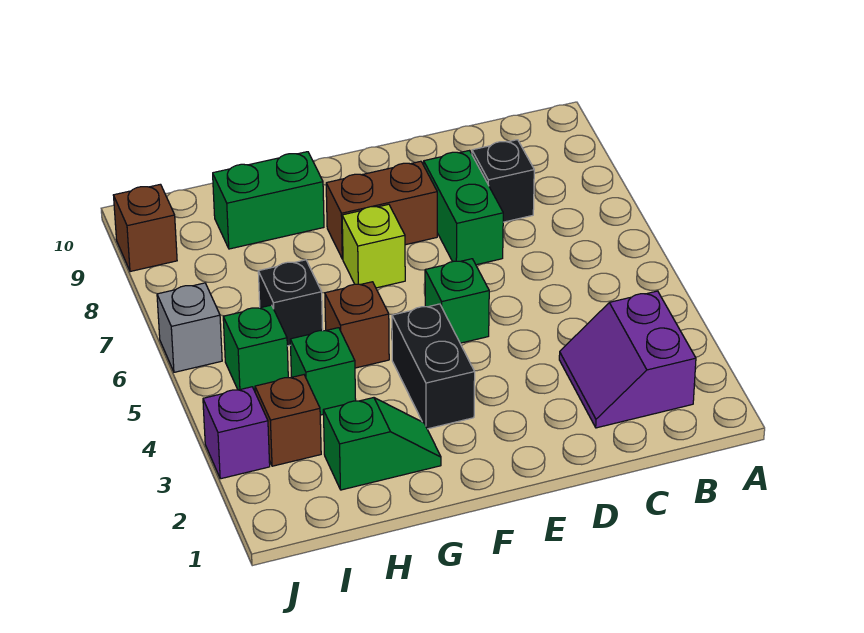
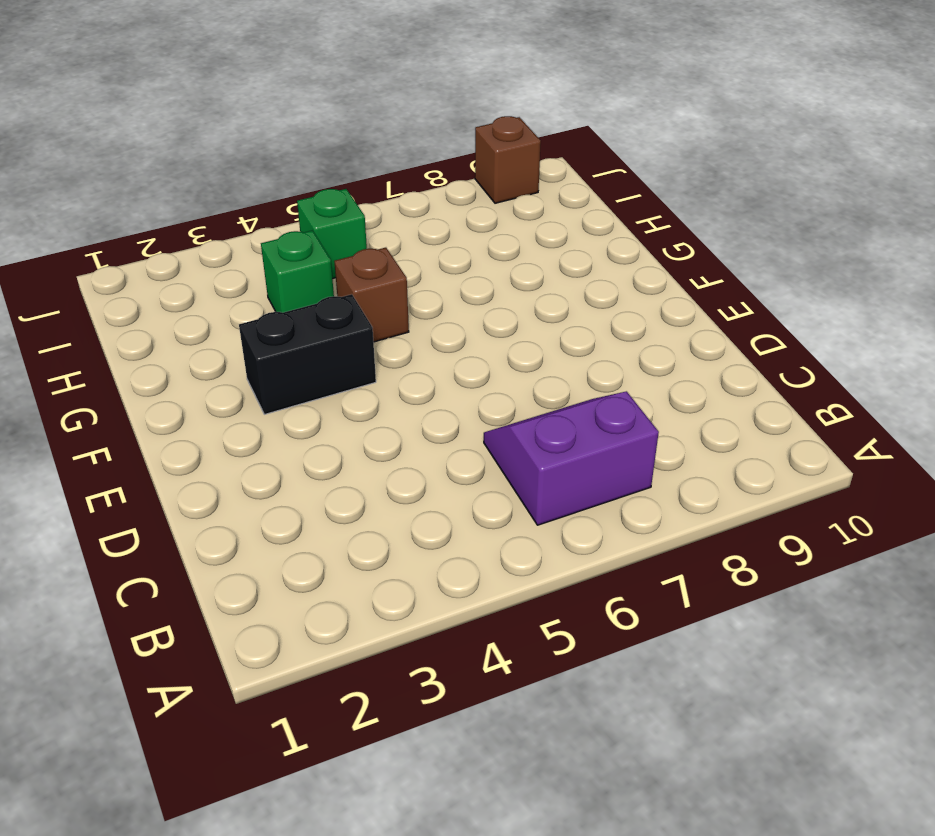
purple slope B6:C7 level 1 top B -> purple slope B2:C3 level 1 top B
none -> black brick C8 level 1
none -> green brick D7:D8 level 1
none -> green brick E5 level 1

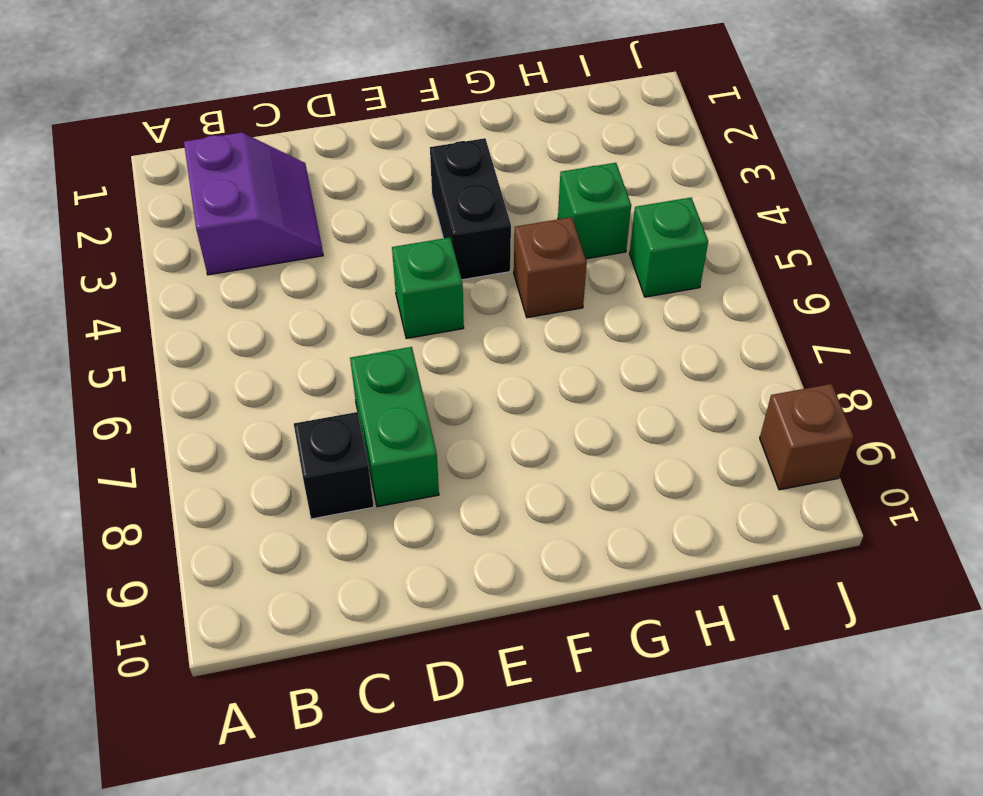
none -> brown brick E8:F8 level 1
none -> lime brick F7 level 1
none -> green slope G2:H2 level 1 top H

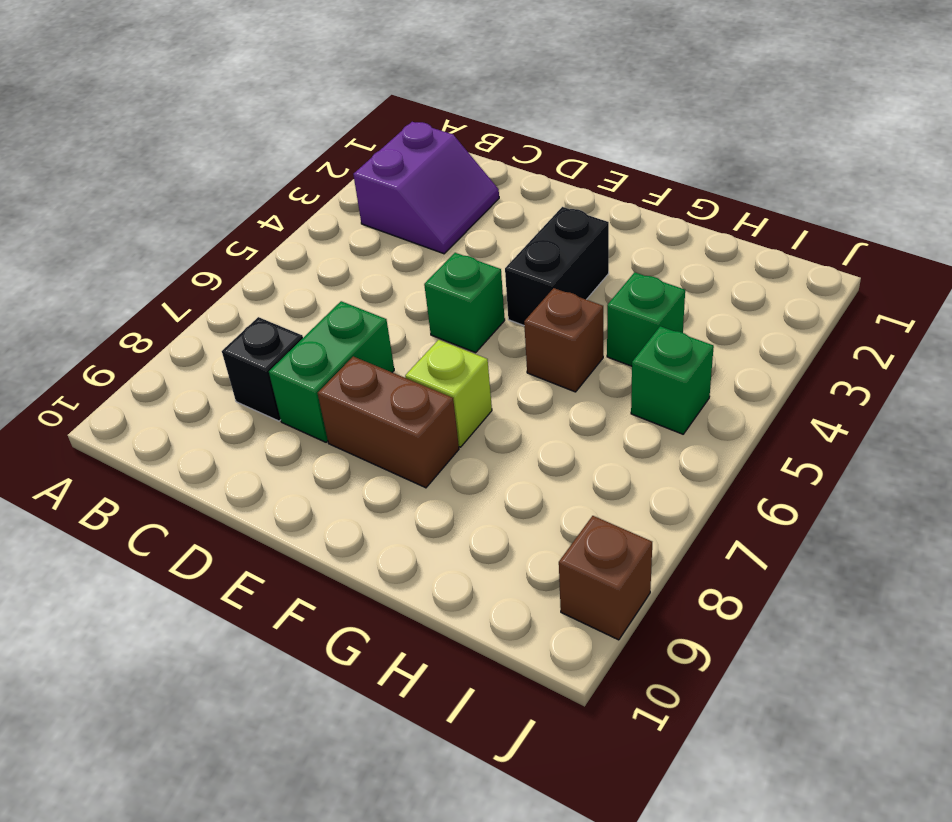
none -> green slope G2:H2 level 1 top H
none -> green brick G9:H9 level 1
none -> black brick H6 level 1

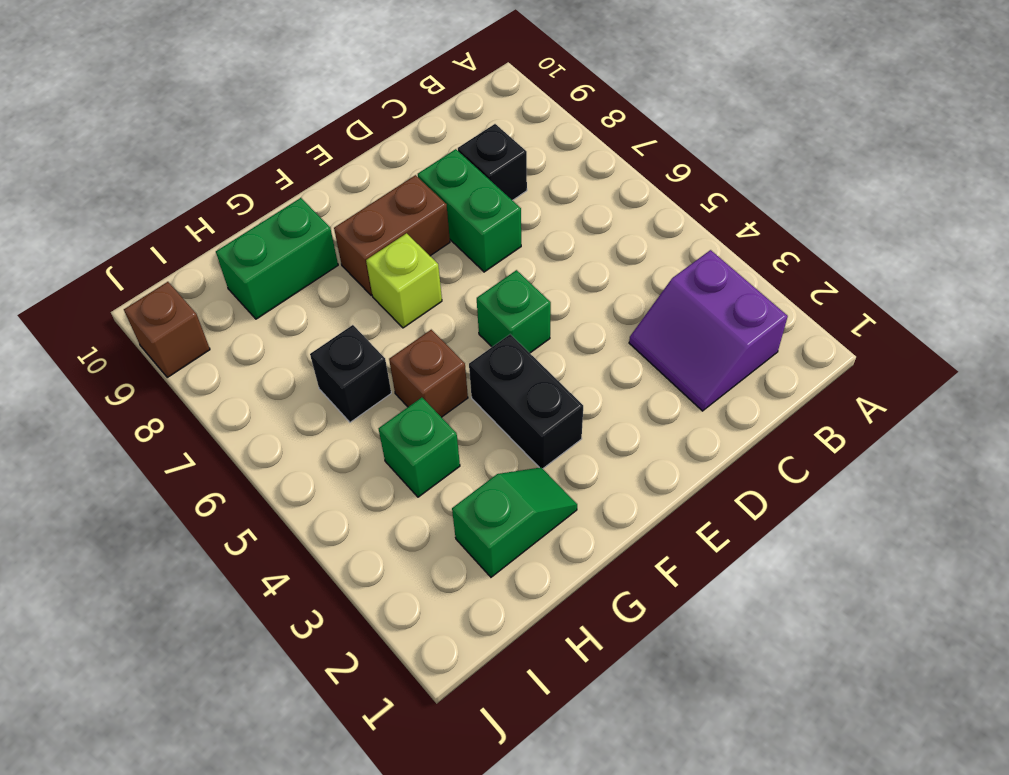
none -> brown brick I3 level 1
none -> green brick I5 level 1
none -> purple brick J3 level 1

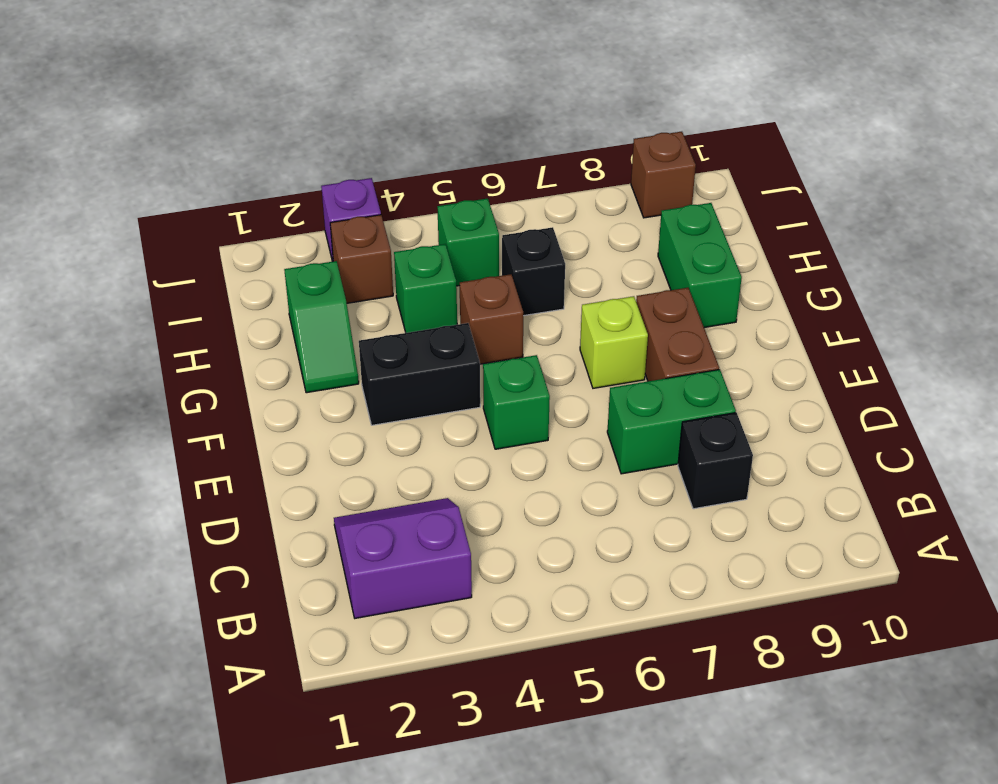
none -> grey brick J6 level 1

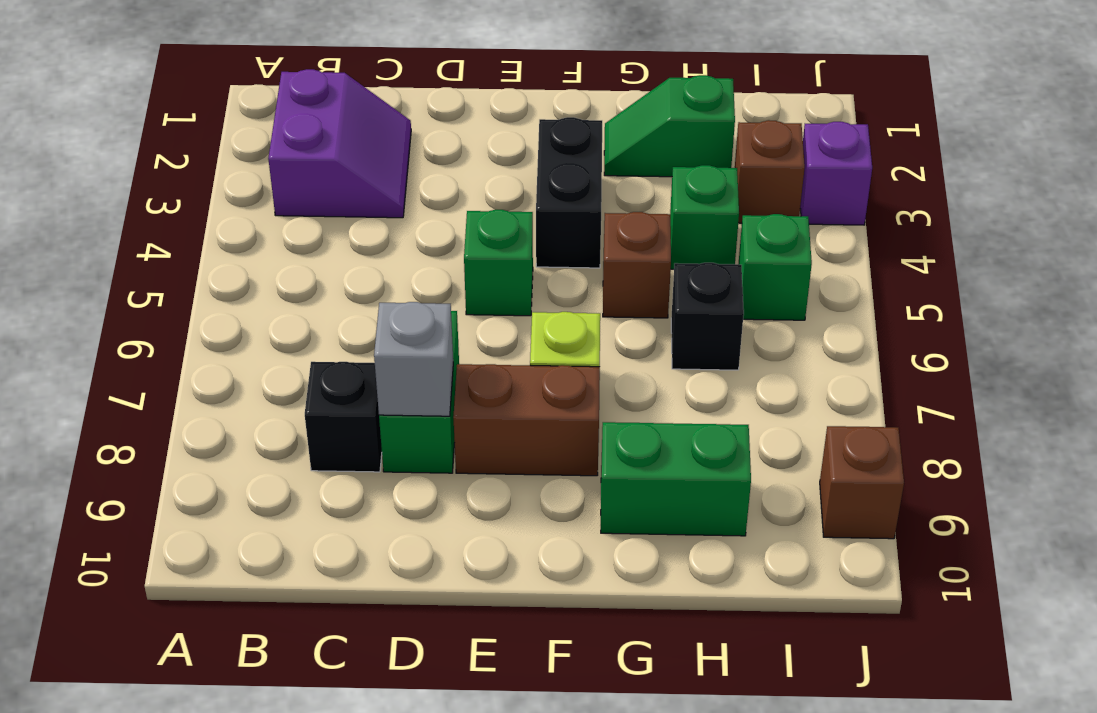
grey brick D8 level 2 -> grey brick J6 level 1

